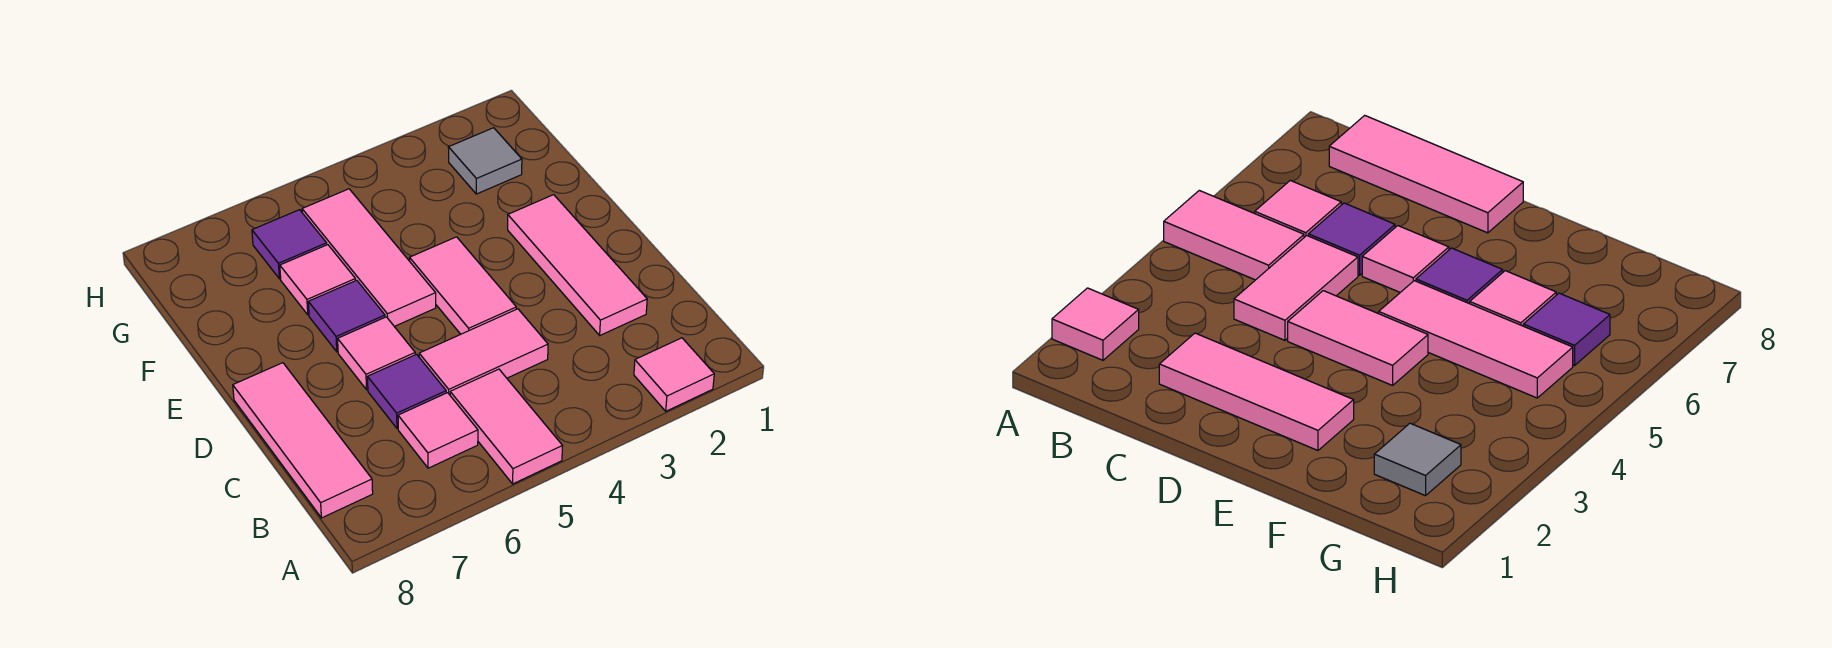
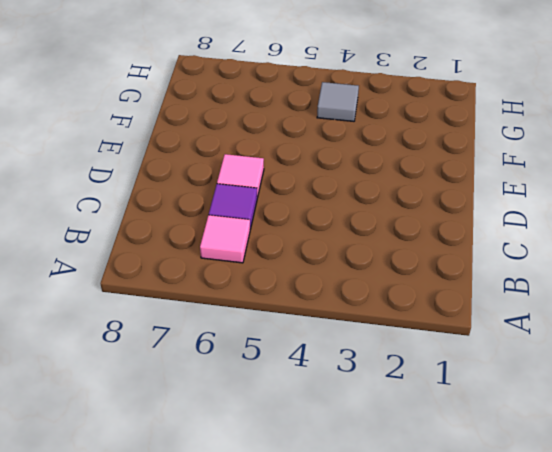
grey tile G4 level 1 -> grey tile G2 level 1
none -> pink tile A2 level 1
none -> pink tile A5:B5 level 1
none -> pink tile B8:D8 level 1

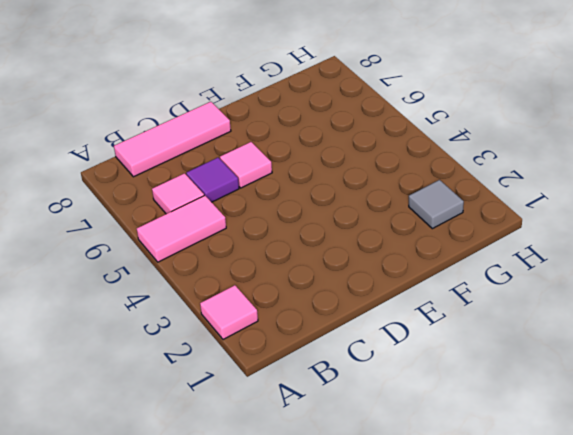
none -> pink tile C2:E2 level 1
none -> pink tile C4:C5 level 1
none -> pink tile D4:E4 level 1

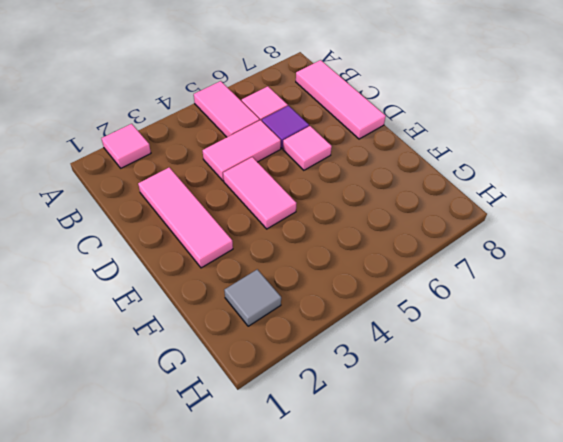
none -> pink tile E5:G5 level 1
none -> purple tile E6 level 1
none -> pink tile F6 level 1

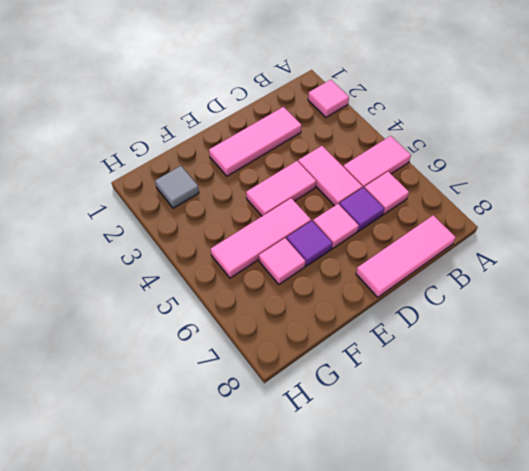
none -> purple tile G6 level 1

